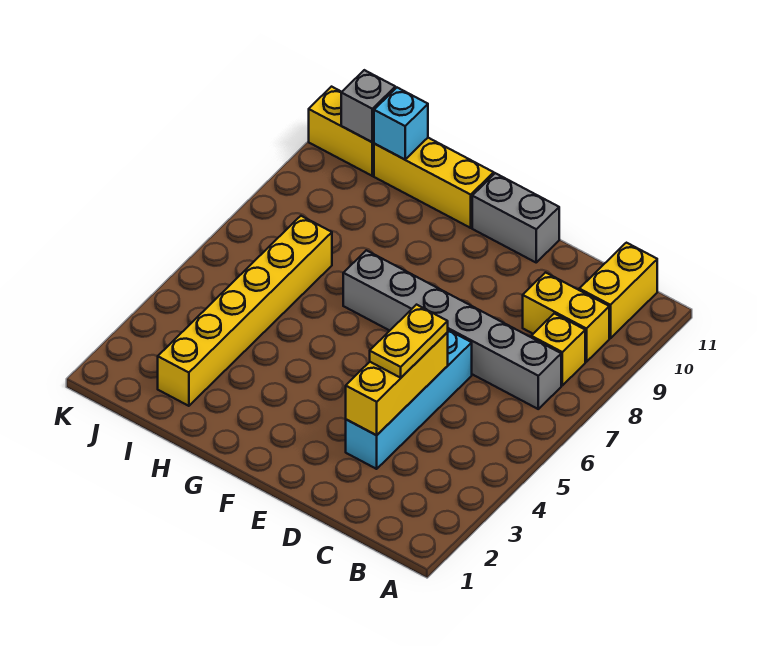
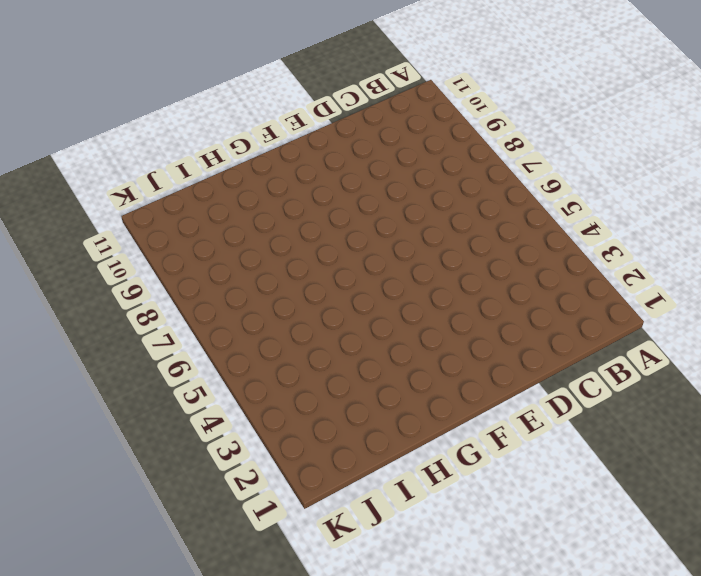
none -> grey brick B7:G7 level 1
none -> yellow brick B8 level 1
none -> yellow brick B9:C9 level 1

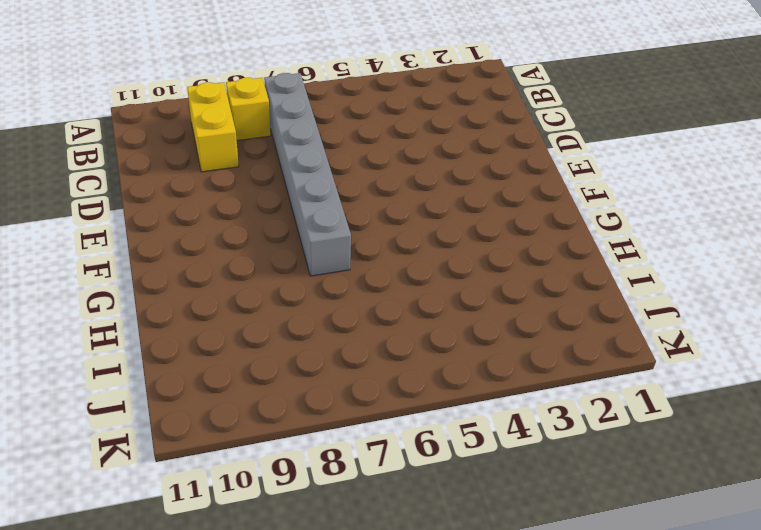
none -> yellow brick B10:B11 level 1
none -> cyan brick D3:D6 level 1
none -> grey brick E11:F11 level 1

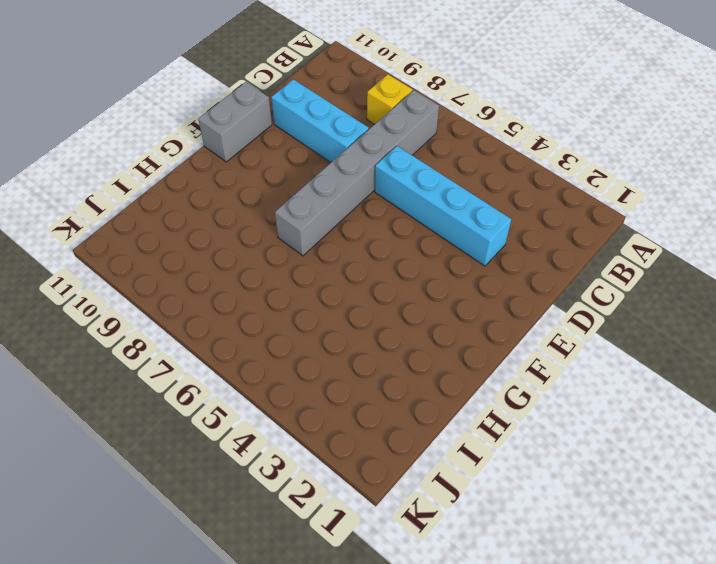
cyan brick D8:D10 level 1 -> none
none -> yellow brick B9:C9 level 1
none -> yellow brick B10:B11 level 1
none -> yellow brick G11:I11 level 1

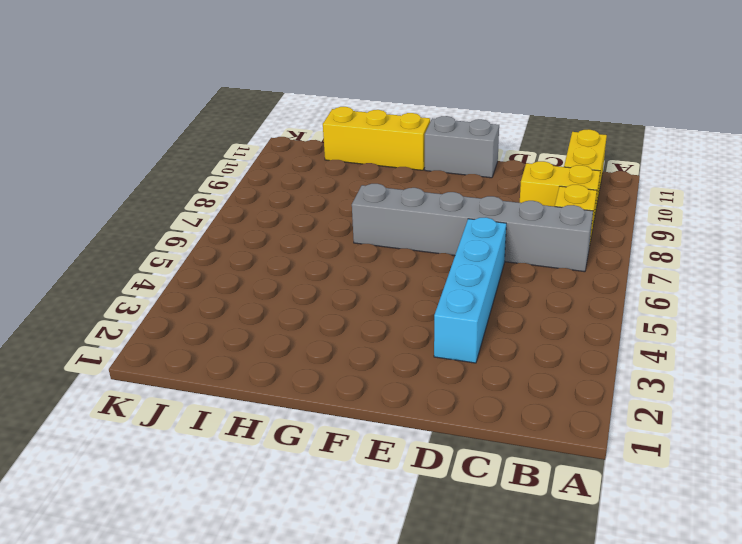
none -> yellow brick I2:I7 level 1
none -> yellow brick J11:K11 level 1
none -> yellow brick D3:D5 level 2

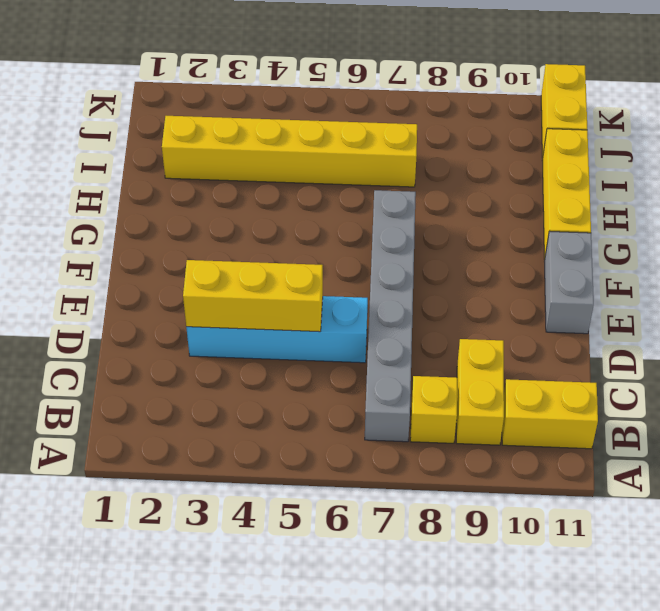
none -> cyan brick I11 level 2
none -> grey brick J11 level 2
none -> yellow plate D4:D5 level 3

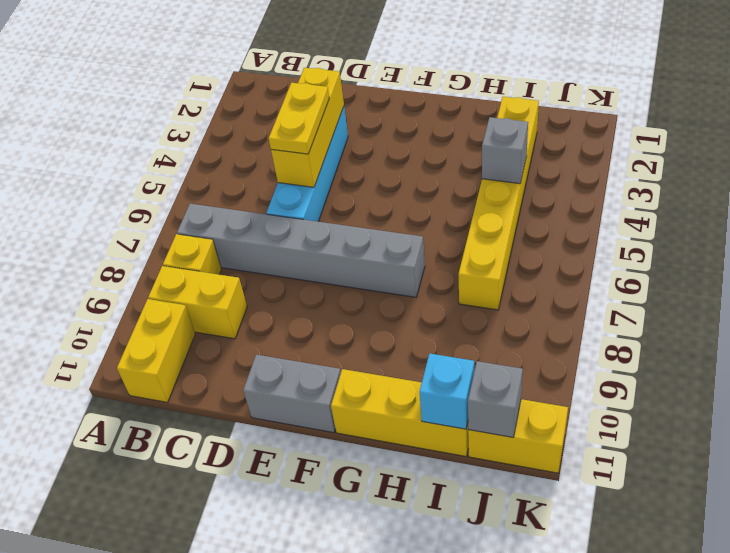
grey brick I4 level 2 -> none

